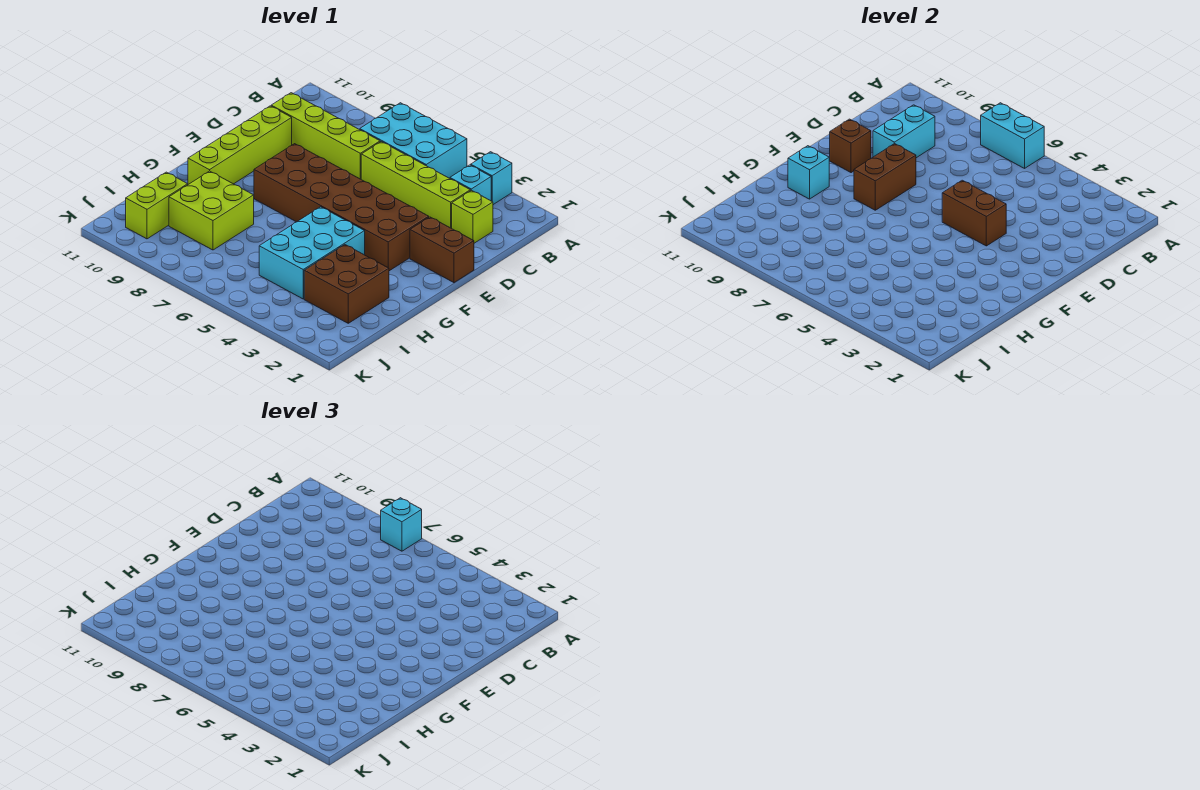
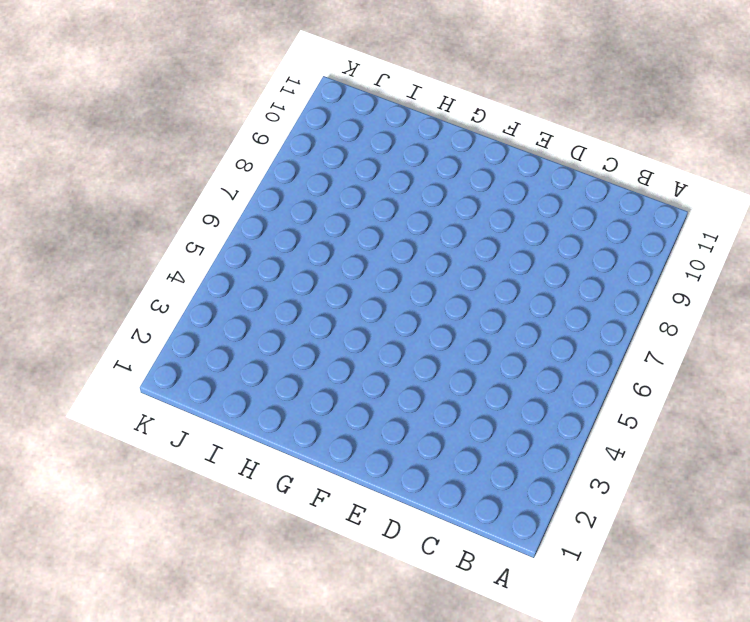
none -> cyan brick A3 level 1
none -> cyan brick A5:B7 level 1
none -> cyan brick B3 level 1

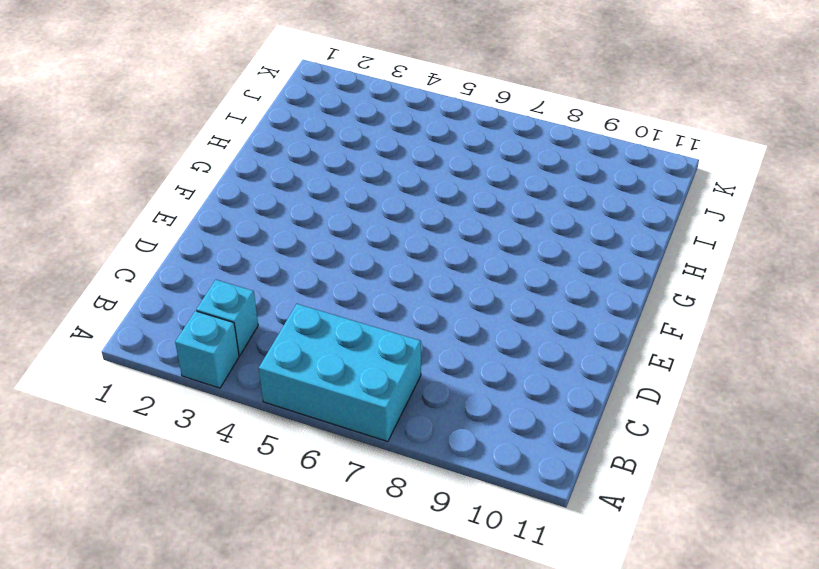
none -> lime brick C2 level 1
none -> lime brick C3:C6 level 1
none -> lime brick C7:C10 level 1

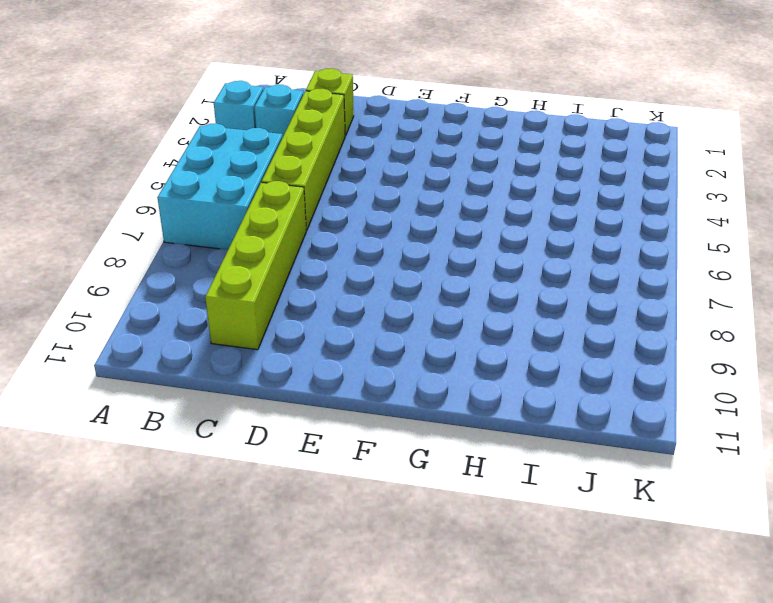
none -> lime brick D10:G10 level 1
none -> brown brick E1:E2 level 1
none -> brown brick E3:F8 level 1

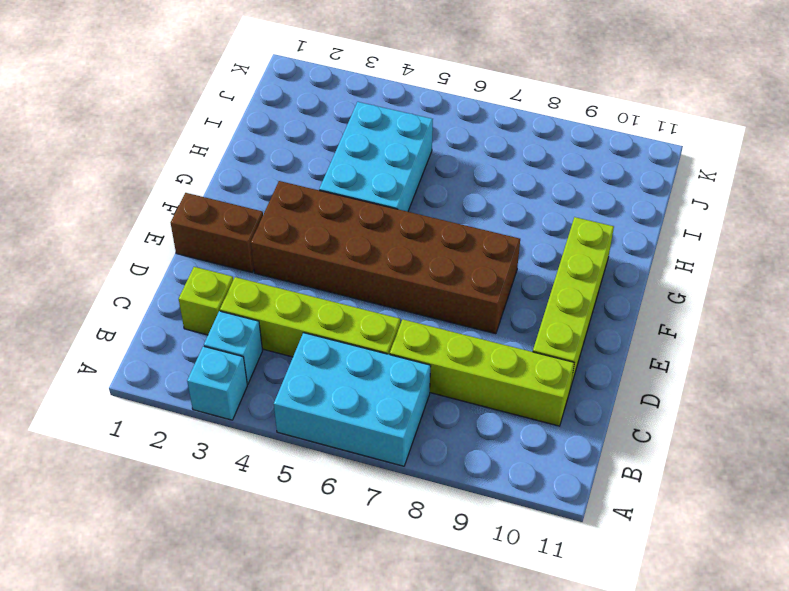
none -> brown brick H2:I3 level 1
none -> lime brick H8:I9 level 1
none -> lime brick I10:J10 level 1

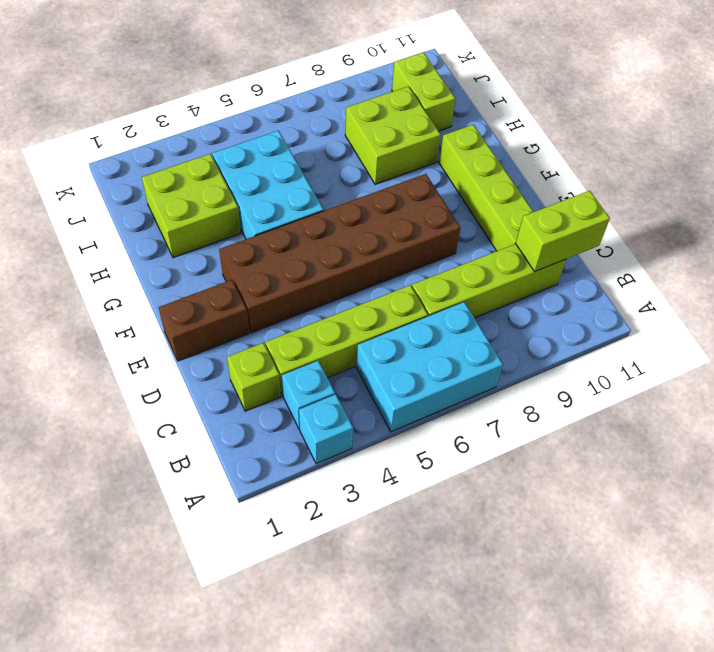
lime brick C10:C11 level 2 -> none
lime brick H2:I3 level 1 -> brown brick H2:I3 level 1
none -> cyan brick A6:A7 level 2
none -> cyan brick C9:D9 level 2
none -> brown brick E4:E5 level 2

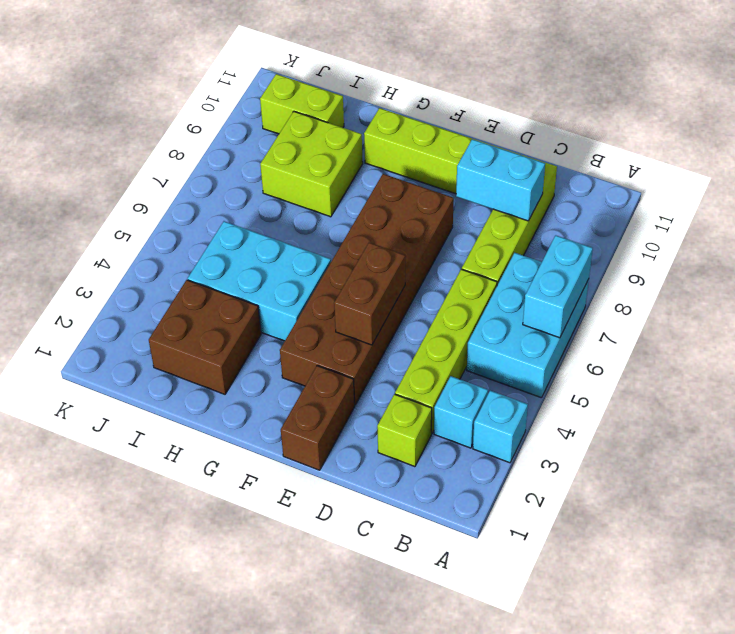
none -> brown brick E8:F8 level 2
none -> brown brick E10 level 2
none -> cyan brick G10 level 2

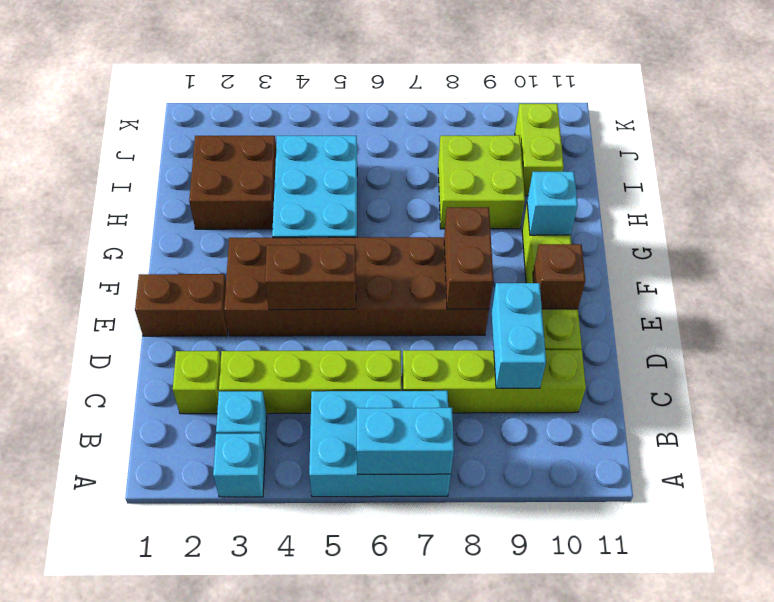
none -> cyan brick A7 level 3

